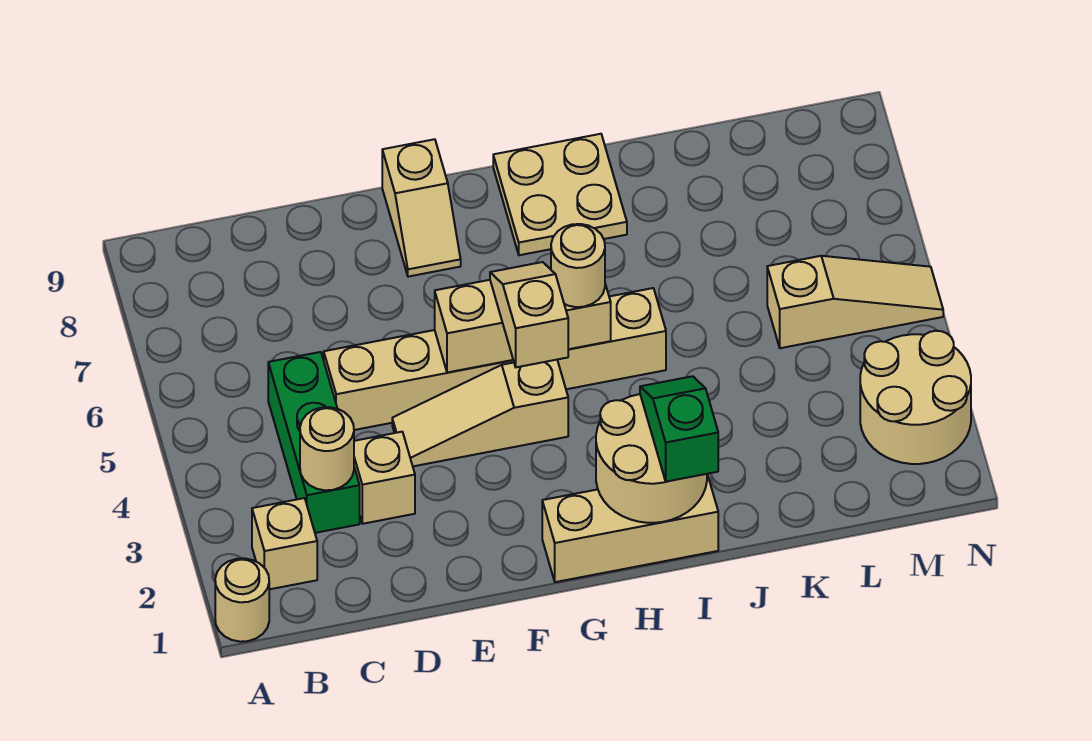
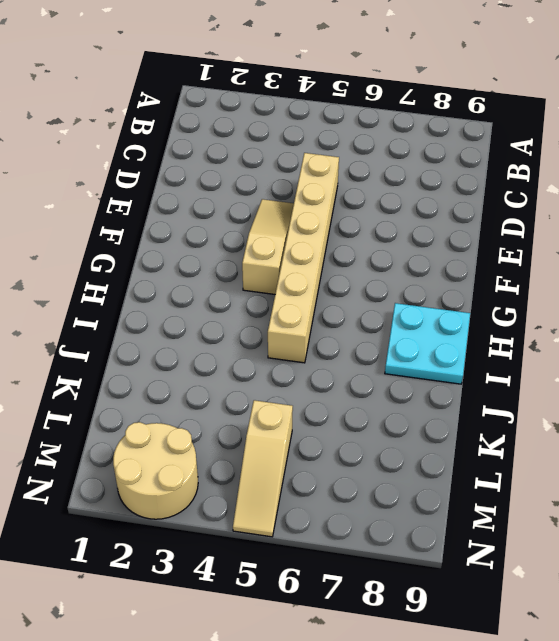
cyan plate H8:I9 level 1 -> tan plate H8:I9 level 1
none -> tan round brick A1 level 1
none -> tan brick B2 level 1
none -> green brick C3:C5 level 1

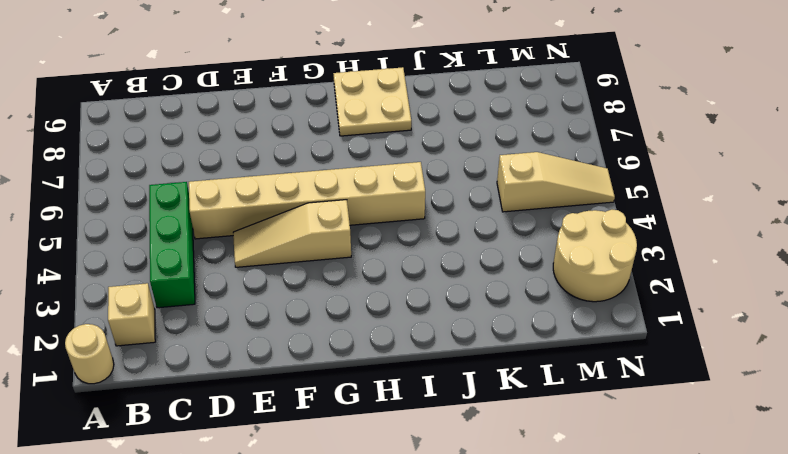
none -> tan brick D3 level 1
none -> tan slope F8:F9 level 1 top 9
none -> tan brick G1:I1 level 1

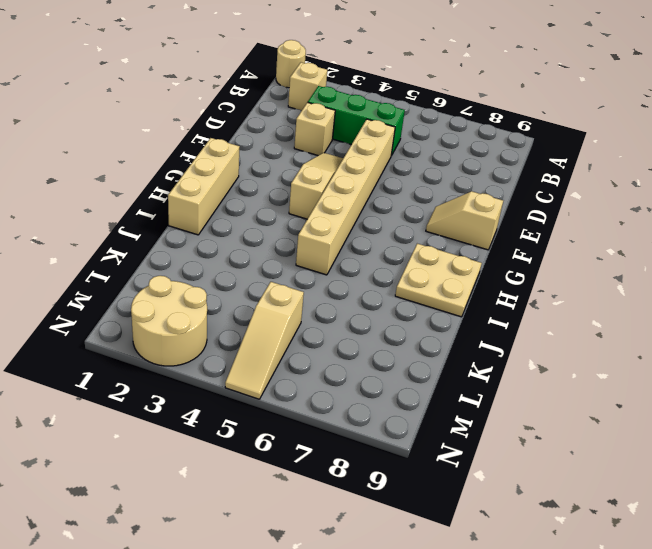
none -> tan round brick C3 level 2
none -> tan brick F5:H5 level 2
none -> tan round brick H1:I2 level 2

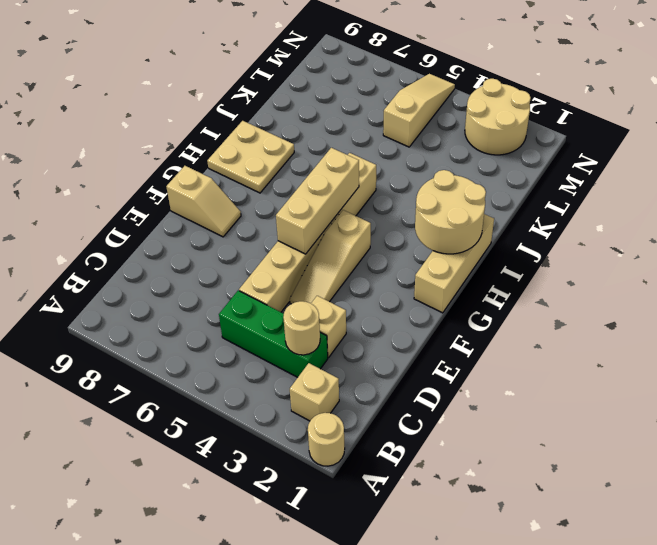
none -> tan slope G4:G5 level 3 top 4
none -> tan round brick H5 level 3
none -> green slope I1:I2 level 3 top 1

